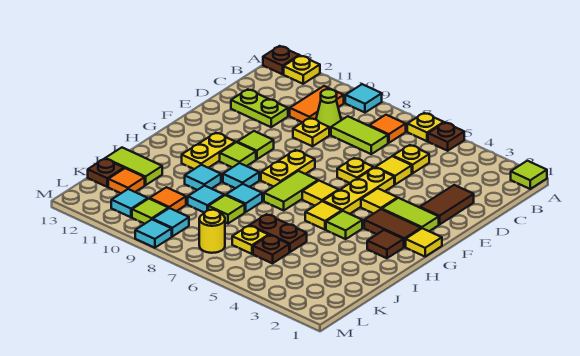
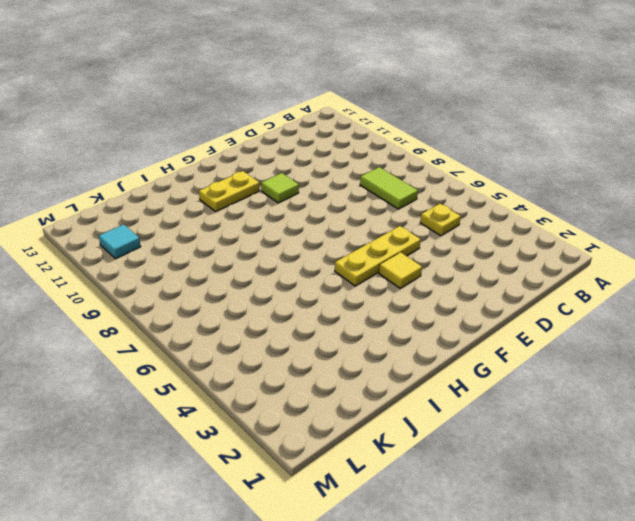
none -> lime tile A1 level 1
none -> brown plate A5 level 1
none -> yellow plate A6 level 1
none -> cyan tile A9 level 1

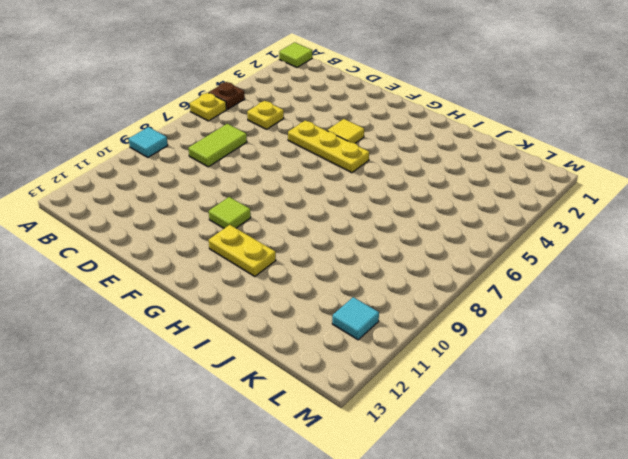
none -> yellow plate A12 level 1
none -> brown plate A13 level 1
none -> orange tile B7 level 1
none -> orange tile B10:C10 level 1

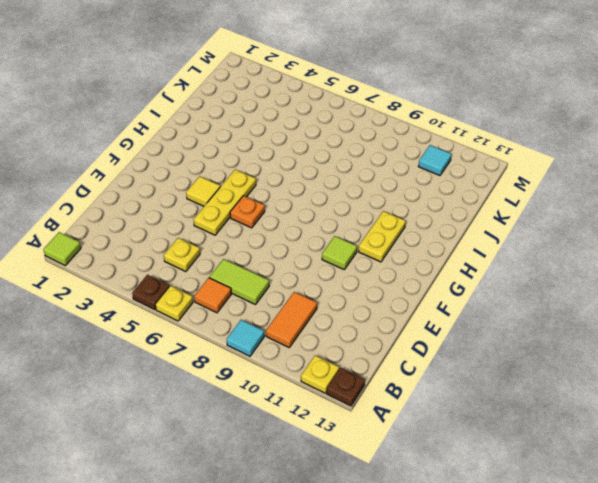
orange plate F6 level 1 -> none
none -> lime cone C9 level 1
none -> brown tile D2:E2 level 1
none -> yellow tile D5 level 1
none -> yellow plate D9 level 1

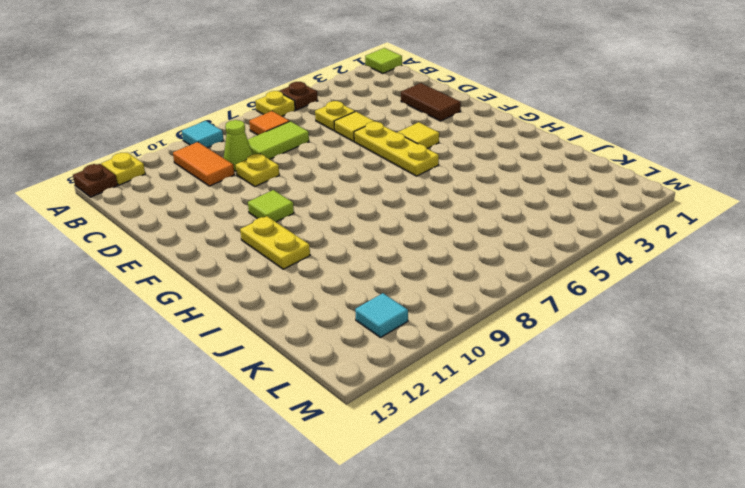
none -> lime plate D11:D12 level 1
none -> yellow plate E6 level 1
none -> lime tile F2:F3 level 1
none -> yellow plate F8:G8 level 1

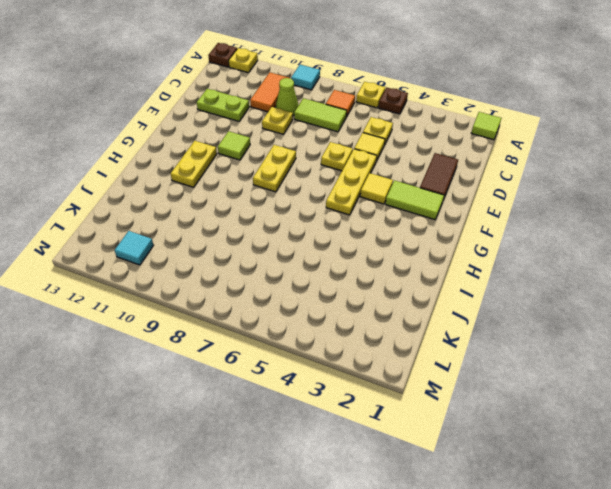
none -> yellow tile G1 level 1
none -> brown tile G2:G3 level 1
none -> yellow tile G6 level 1
none -> lime tile G7:H7 level 1

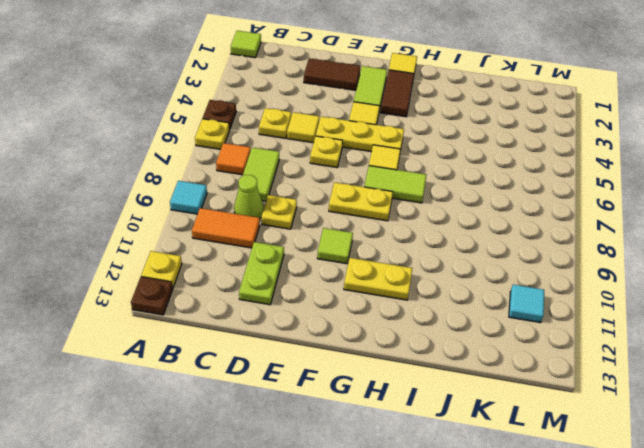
none -> lime tile G10 level 1
none -> brown tile H2 level 1
none -> lime tile H4 level 1
none -> yellow tile H5 level 1

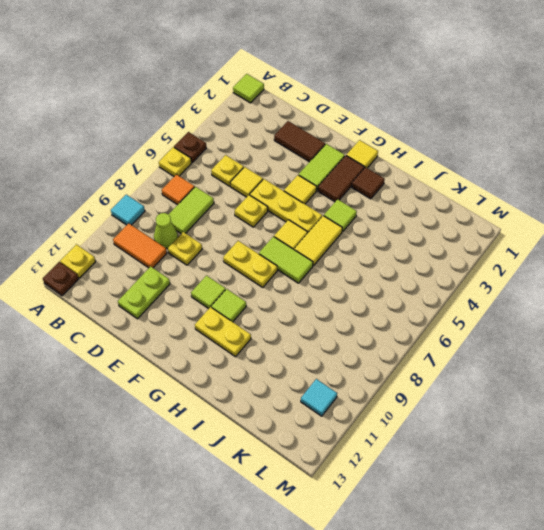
yellow tile H5:H6 level 1 -> yellow tile H5 level 1
none -> cyan tile H9 level 1
none -> cyan tile I8 level 1
none -> cyan tile I10 level 1
none -> brown plate J5:J6 level 1

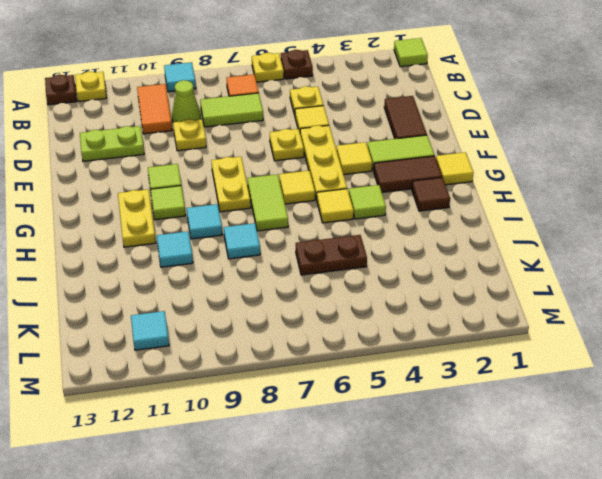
none -> lime tile J8 level 1
none -> cyan tile J9 level 1
none -> lime tile J12:J13 level 1
none -> brown plate K5 level 1

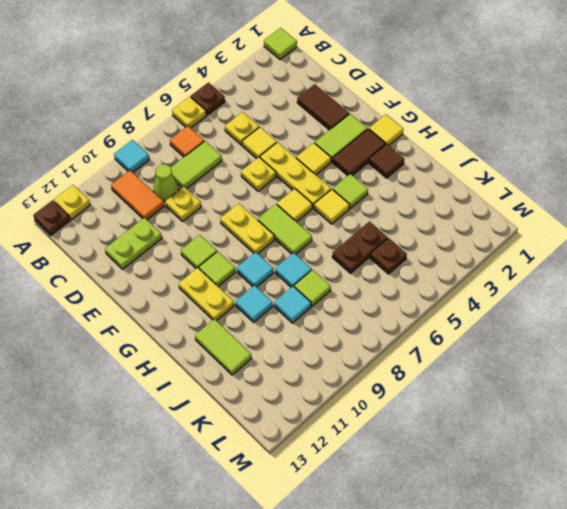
lime tile I12:J12 level 1 -> lime tile J12:J13 level 1
none -> yellow plate K6 level 1
none -> orange tile K10 level 1
none -> orange tile K12 level 1
none -> brown plate K13 level 1

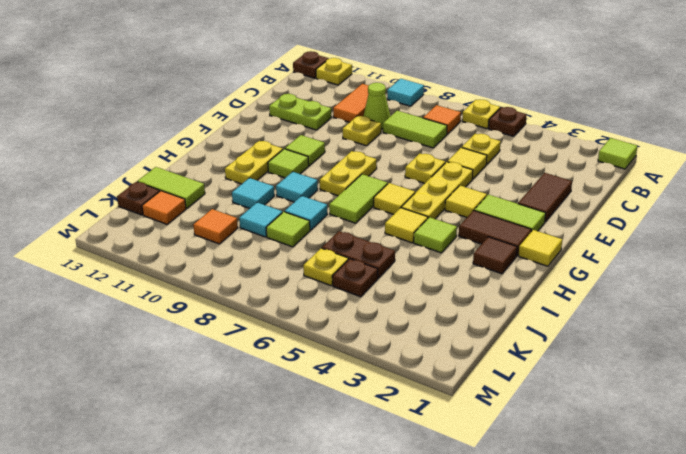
none -> yellow round brick L7 level 1
none -> cyan tile L9 level 1
none -> lime tile L10 level 1
none -> cyan tile L11 level 1

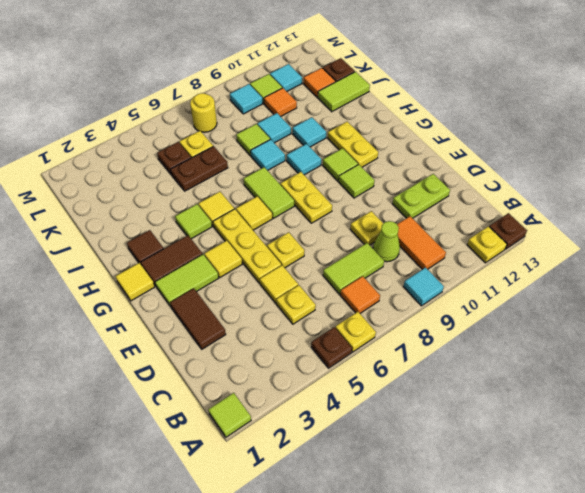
none -> cyan tile M9 level 1

